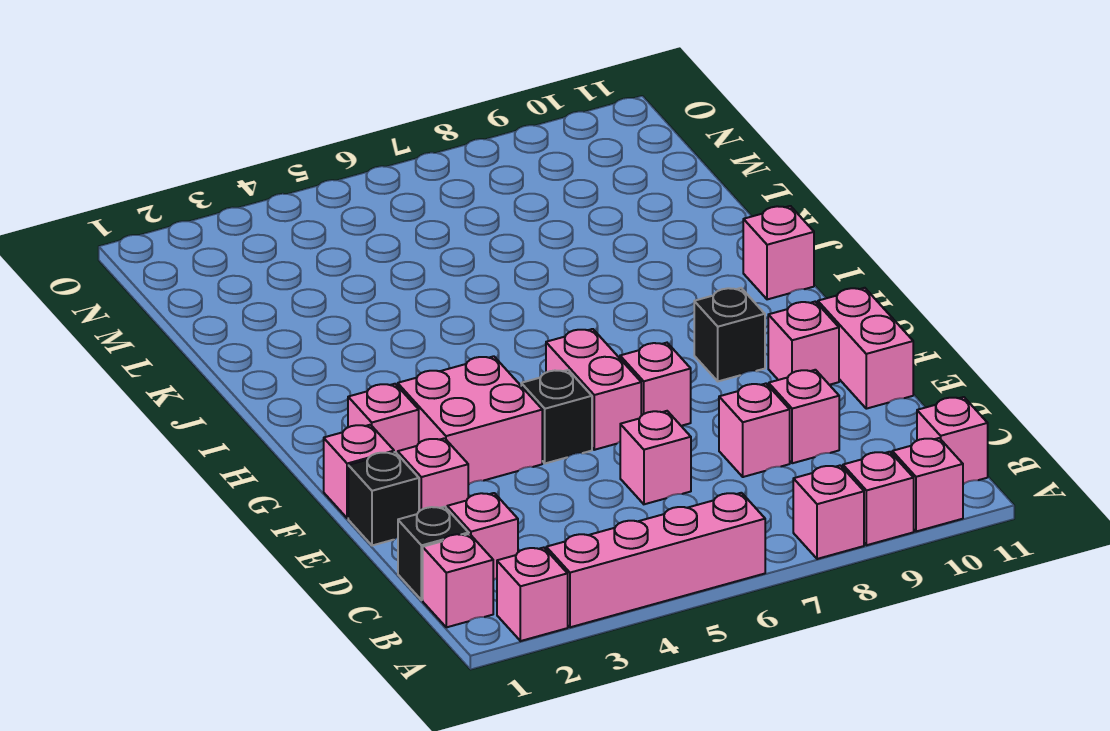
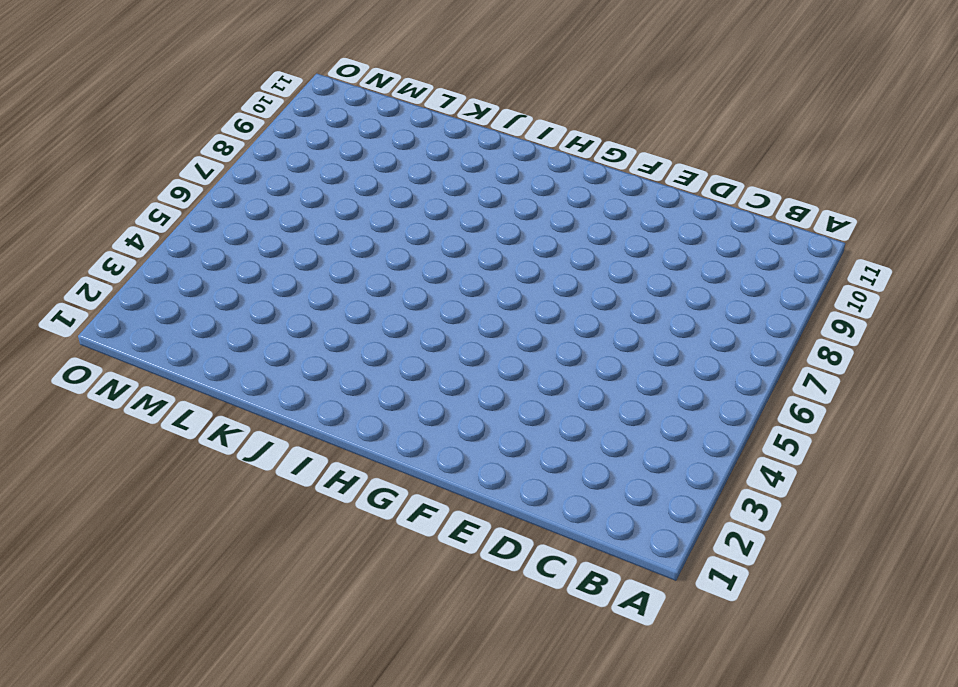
none -> pink brick A2 level 1
none -> pink brick A3:A6 level 1
none -> pink brick A8 level 1

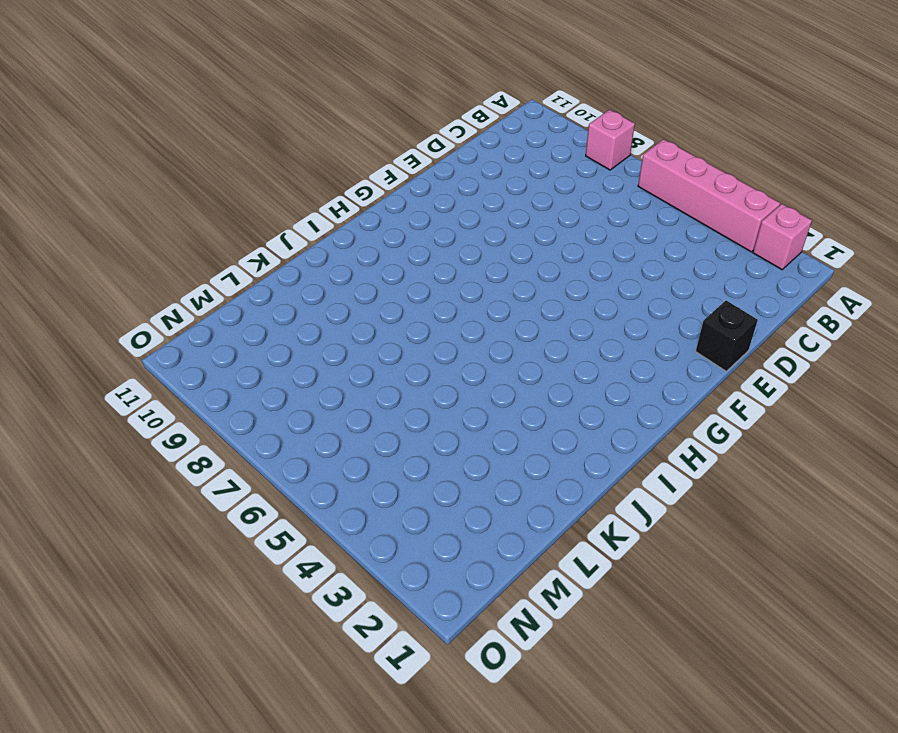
none -> pink brick A9 level 1
none -> pink brick A10 level 1
none -> pink brick B1 level 1

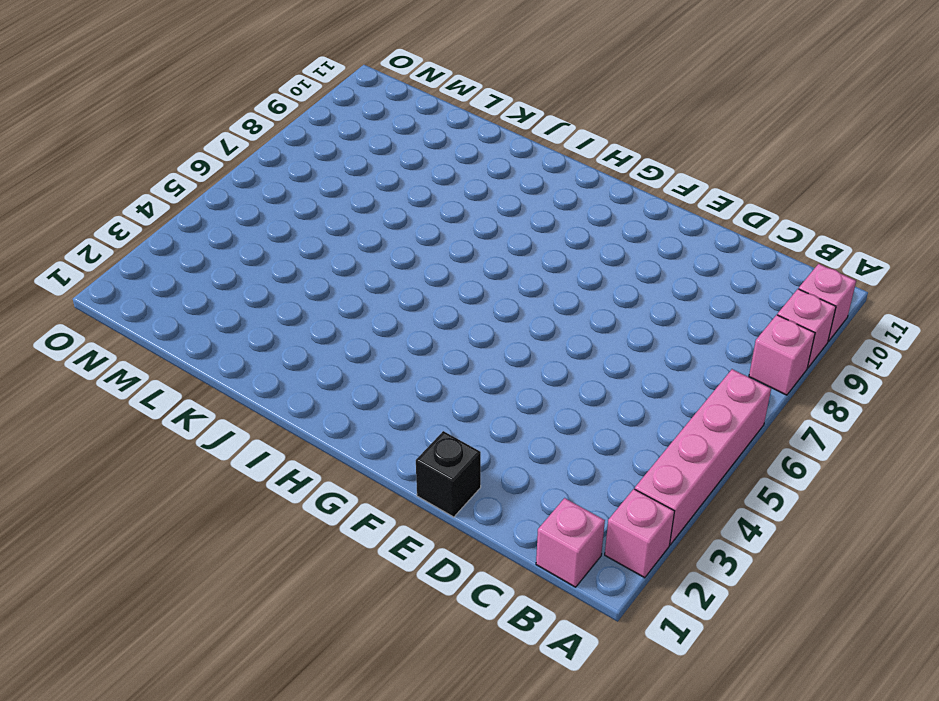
none -> pink brick B11 level 1
none -> black brick C1 level 1
none -> pink brick C2 level 1

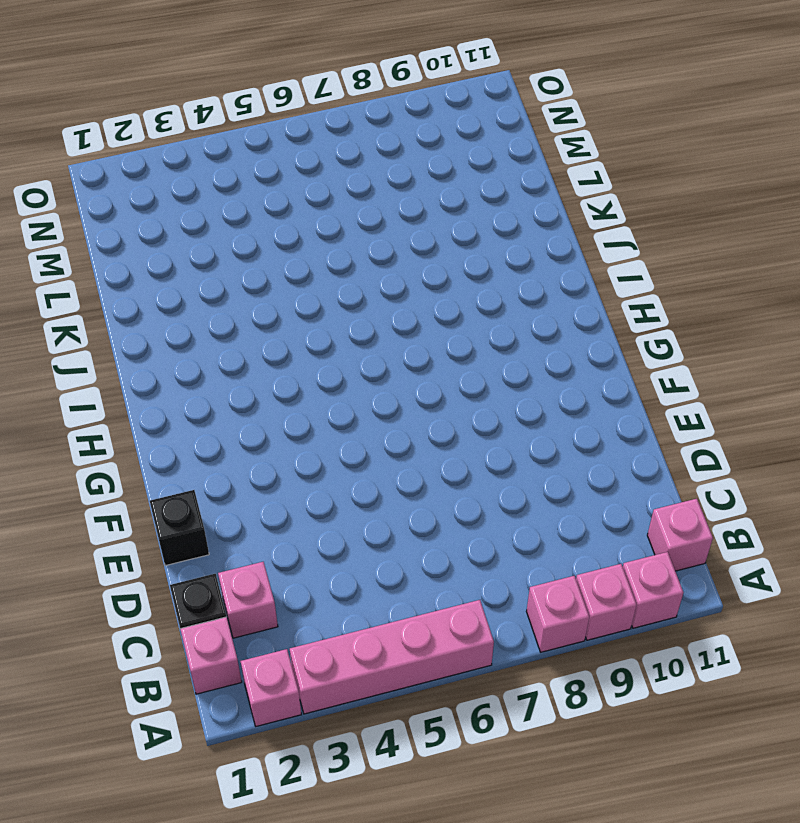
none -> pink brick D6 level 1
none -> pink brick D8 level 1
none -> pink brick D9 level 1

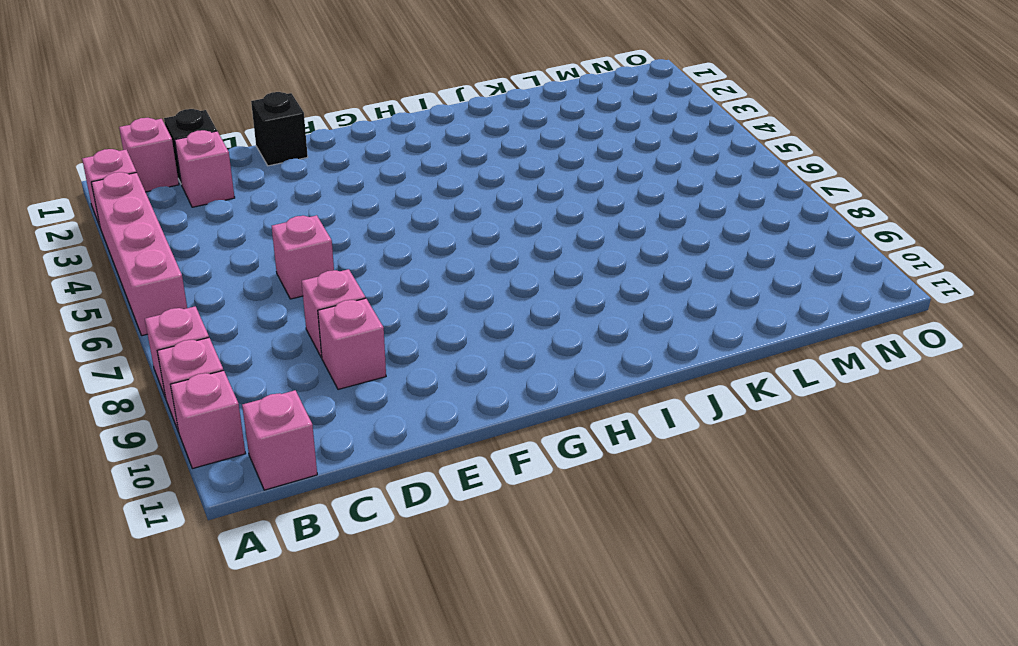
none -> pink brick E2 level 1
none -> pink brick E11:F11 level 1
none -> pink brick F1 level 1

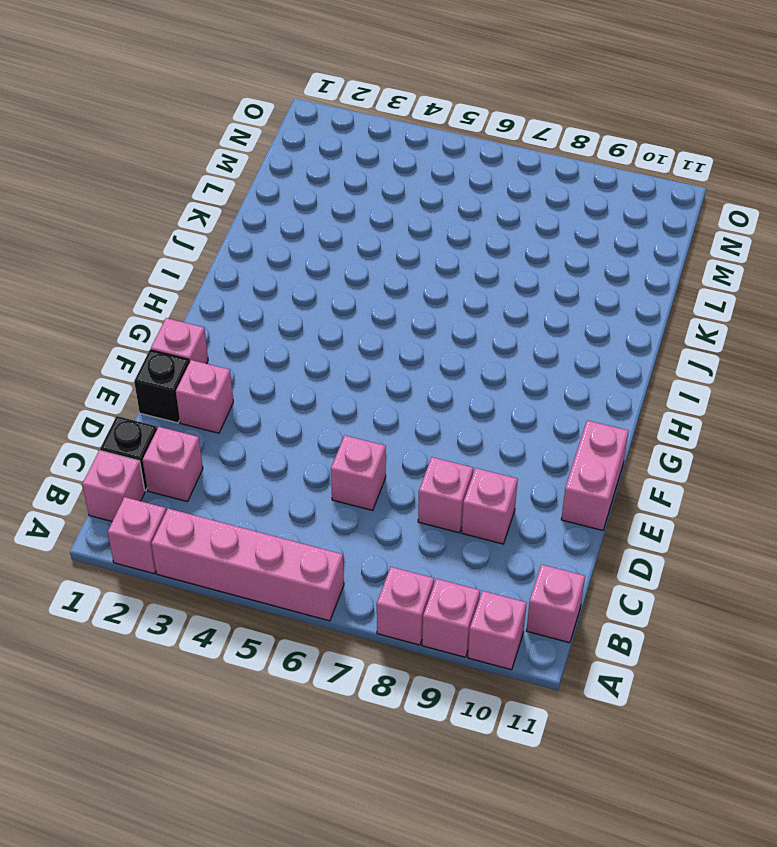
none -> pink brick F3:G4 level 1
none -> black brick F5 level 1
none -> pink brick F6:G6 level 1

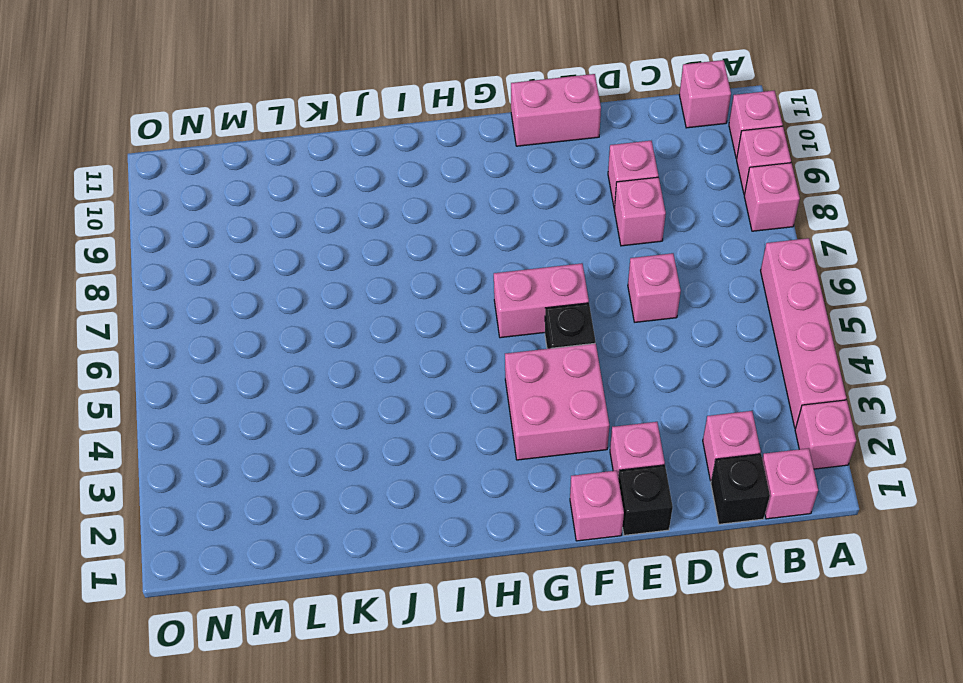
none -> pink brick F7 level 1
none -> pink brick F10 level 1
none -> pink brick G2 level 1

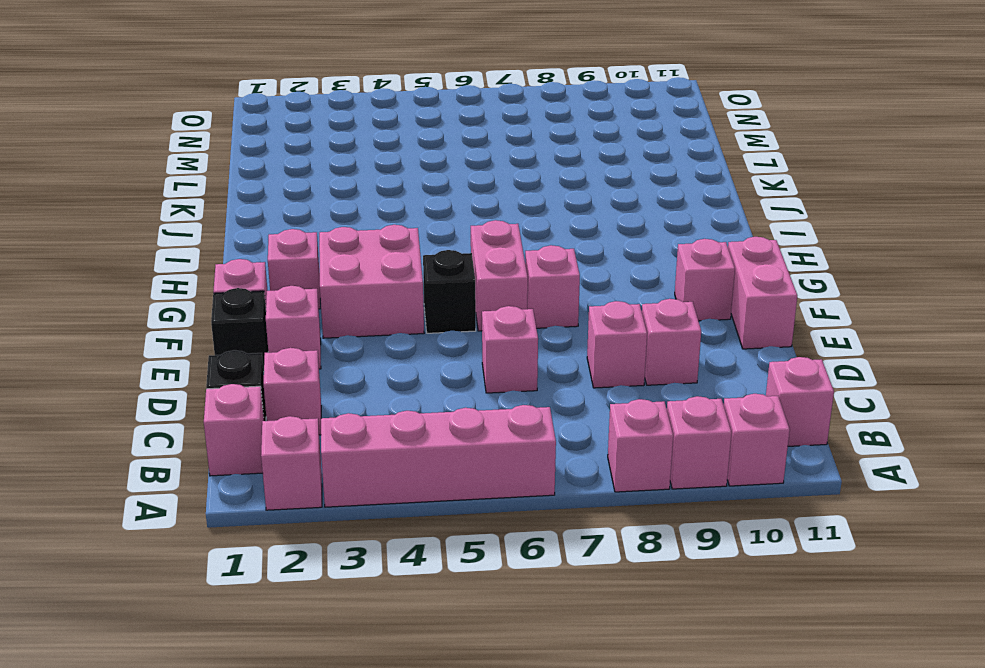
none -> black brick G9 level 1
none -> pink brick I11 level 1

